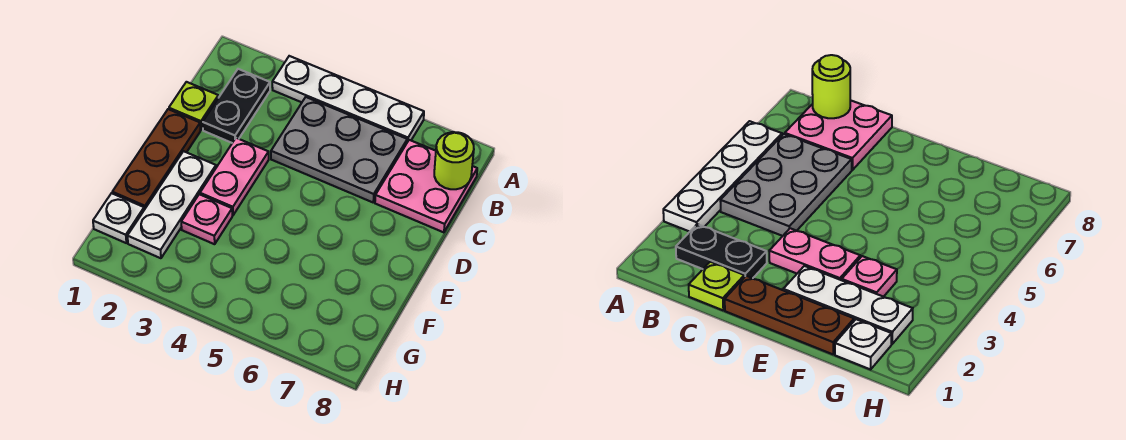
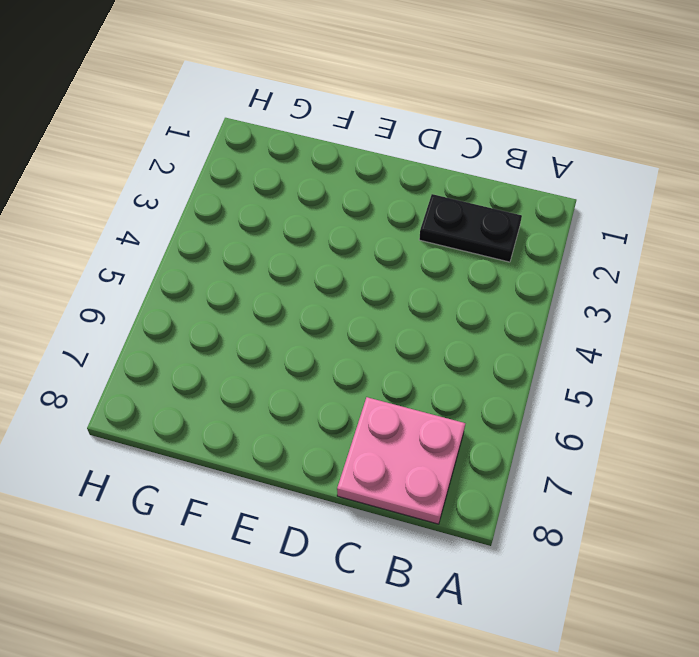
none -> white plate A3:A6 level 1
none -> grey plate B4:C6 level 1

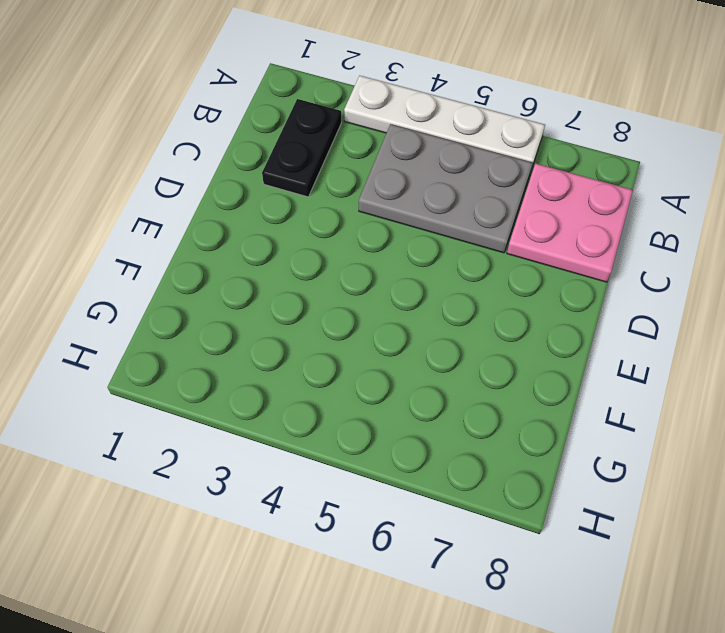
none -> lime plate C1 level 1
none -> brown plate D1:F1 level 1

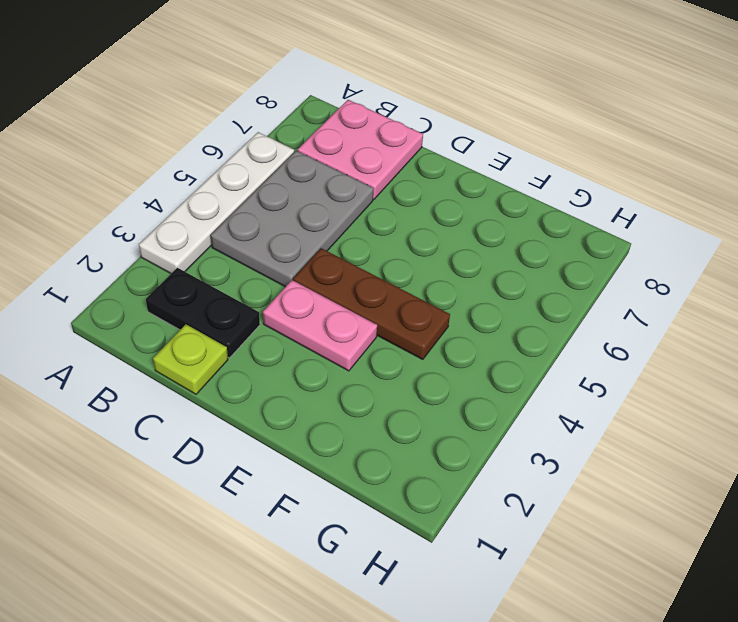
brown plate D4:F4 level 1 -> brown plate D1:F1 level 1
none -> white plate E2:G2 level 1
none -> pink plate F3 level 1

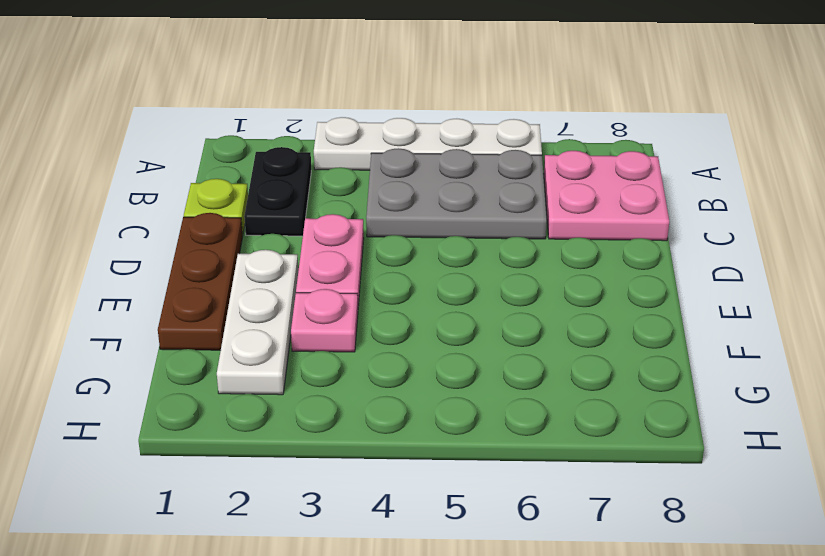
none -> white plate G1 level 1
none -> lime round brick B8 level 2

